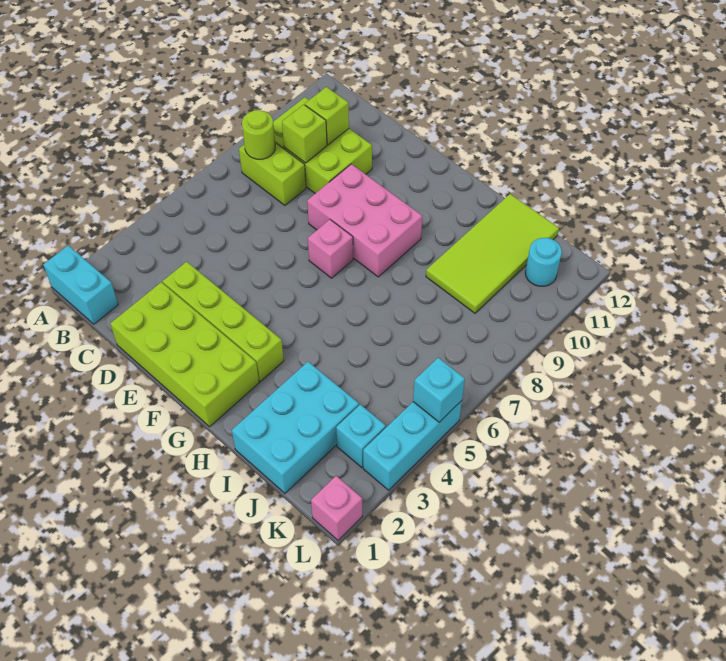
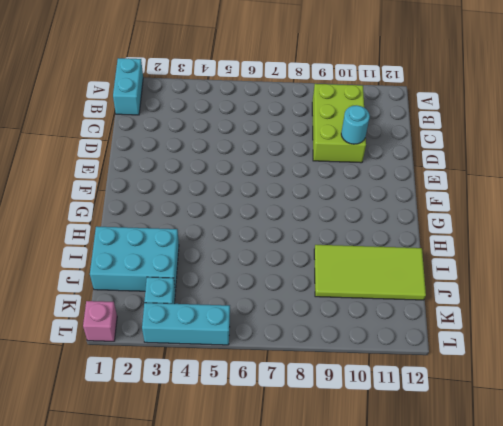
cyan round brick D10 level 2 -> cyan round brick K11 level 1
none -> lime brick B8:C8 level 1
none -> lime brick D1:G2 level 1
none -> lime brick D3:G3 level 1

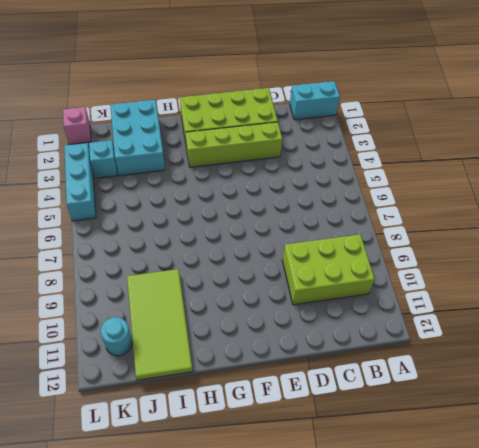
none -> lime brick B8:C8 level 1
none -> pink brick E8:G9 level 1
none -> pink brick F7 level 1

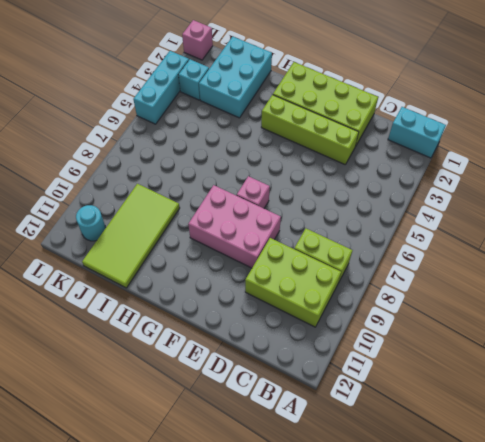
none -> lime round brick B8 level 2
none -> lime brick C9 level 2
none -> lime brick C10 level 2

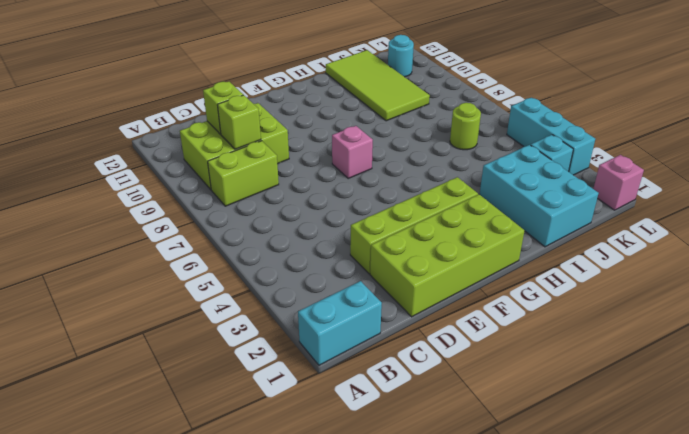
lime round brick J6 level 1 -> lime round brick B8 level 2
none -> pink brick E8:G9 level 1
none -> cyan brick L5 level 2

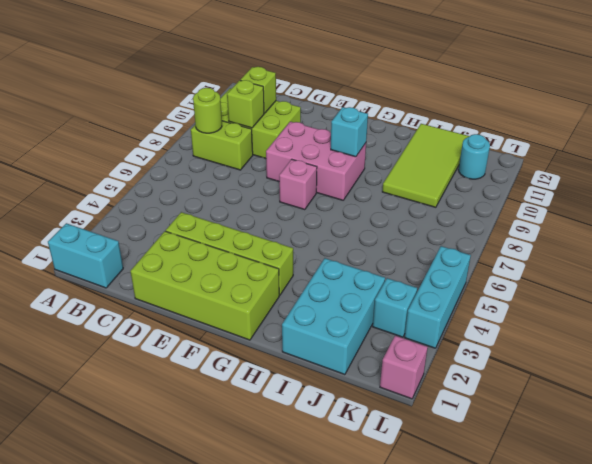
cyan brick G9 level 2 -> cyan brick L5 level 2

